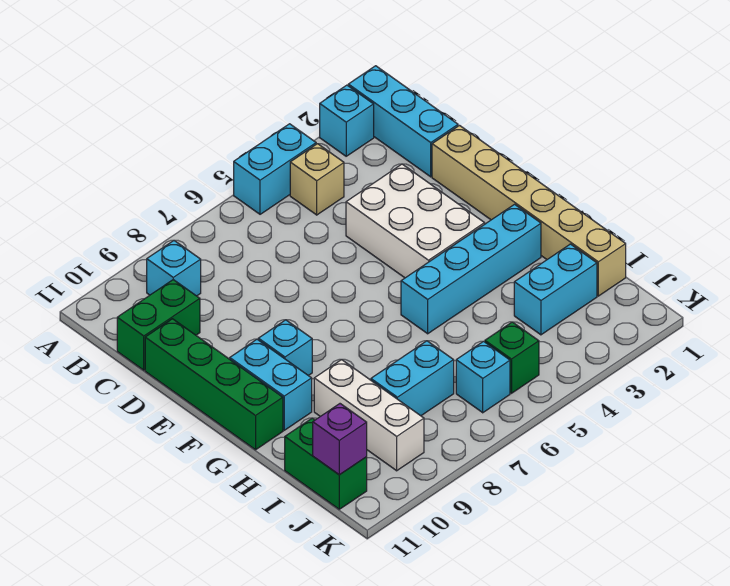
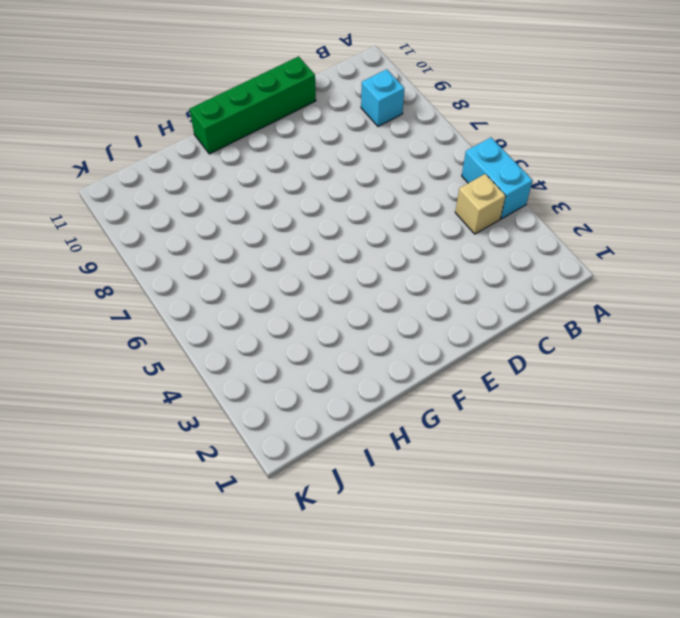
none -> cyan brick A1:C1 level 1
none -> cyan brick A2 level 1
none -> green brick C10:C11 level 1

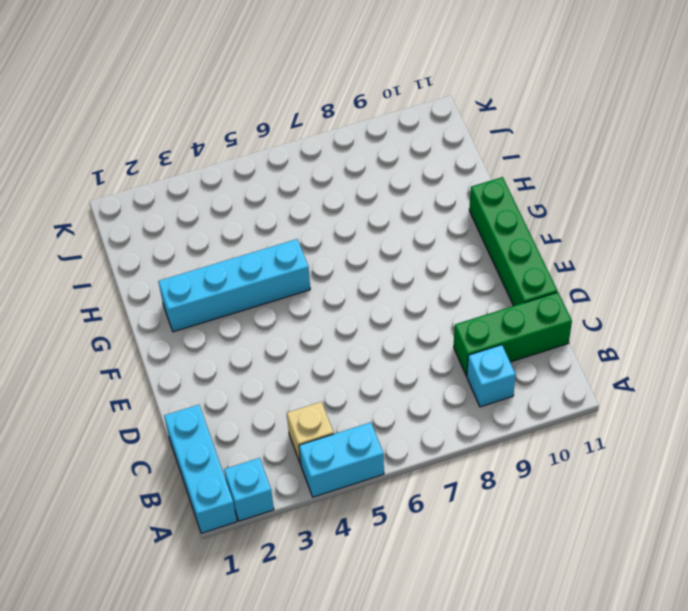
green brick C9:C11 level 1 -> green brick C10:C11 level 1
none -> tan brick D1:I1 level 1
none -> white brick D3:F4 level 1
none -> cyan brick F9 level 1

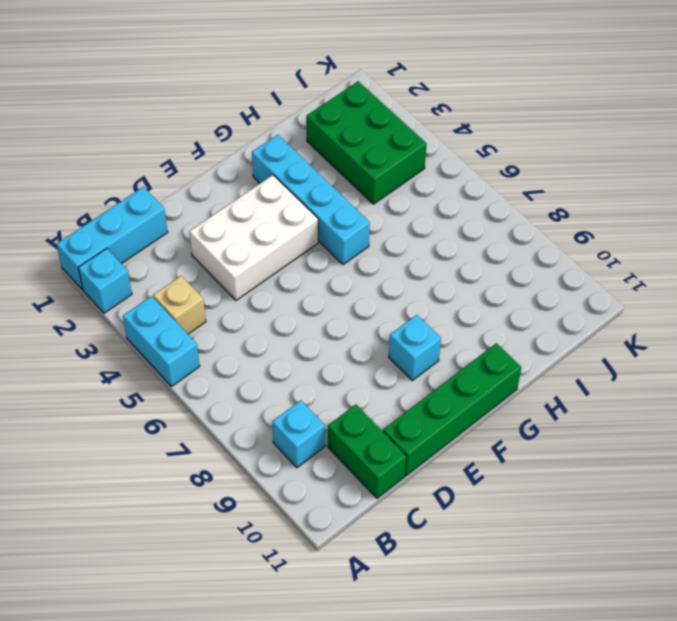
green brick I2:J4 level 1 -> cyan brick I2:I3 level 1
none -> tan brick D1:I1 level 1
none -> cyan brick F10:G10 level 1
none -> white brick H9:J9 level 1

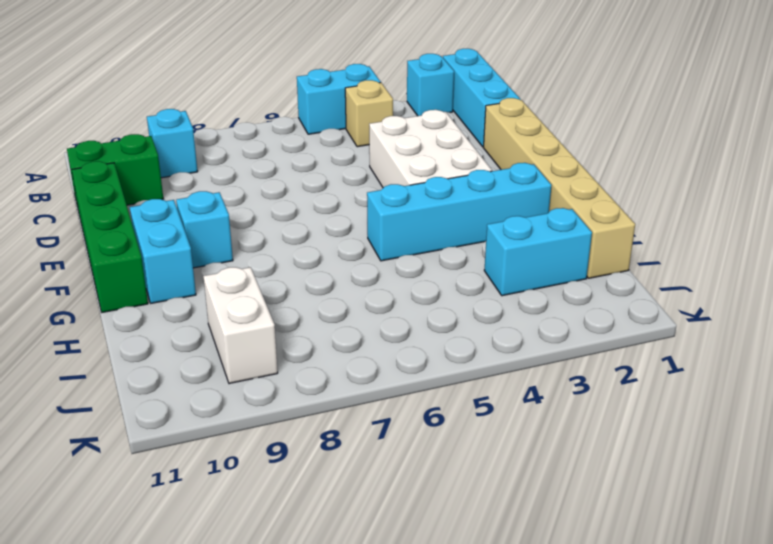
white brick I9:J9 level 1 -> white brick H9:J9 level 1
none -> cyan brick I7:I8 level 1
none -> green brick I11:J11 level 1
none -> green brick J5 level 1

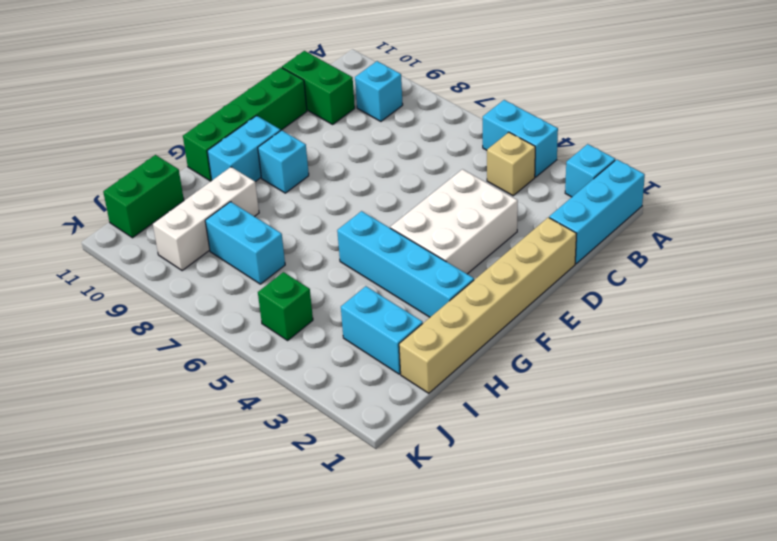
none -> cyan brick J6 level 1
none -> purple brick J11 level 2

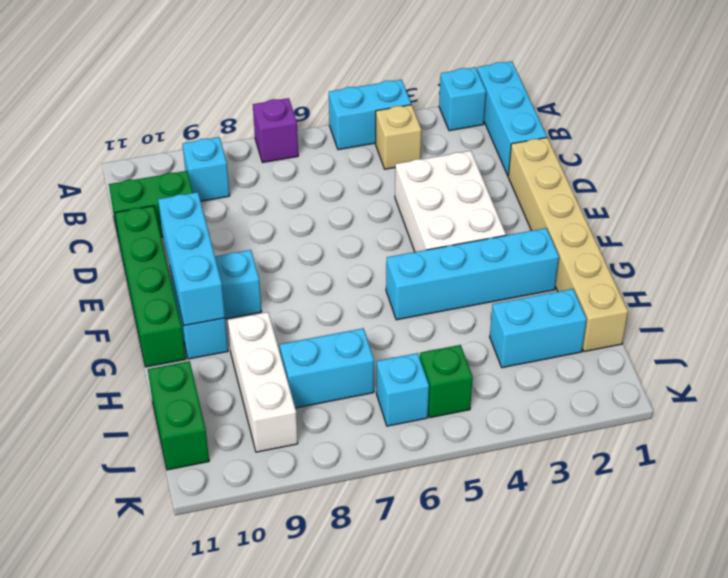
purple brick A7 level 1 -> purple brick J11 level 2
cyan brick E10:G10 level 2 -> none

